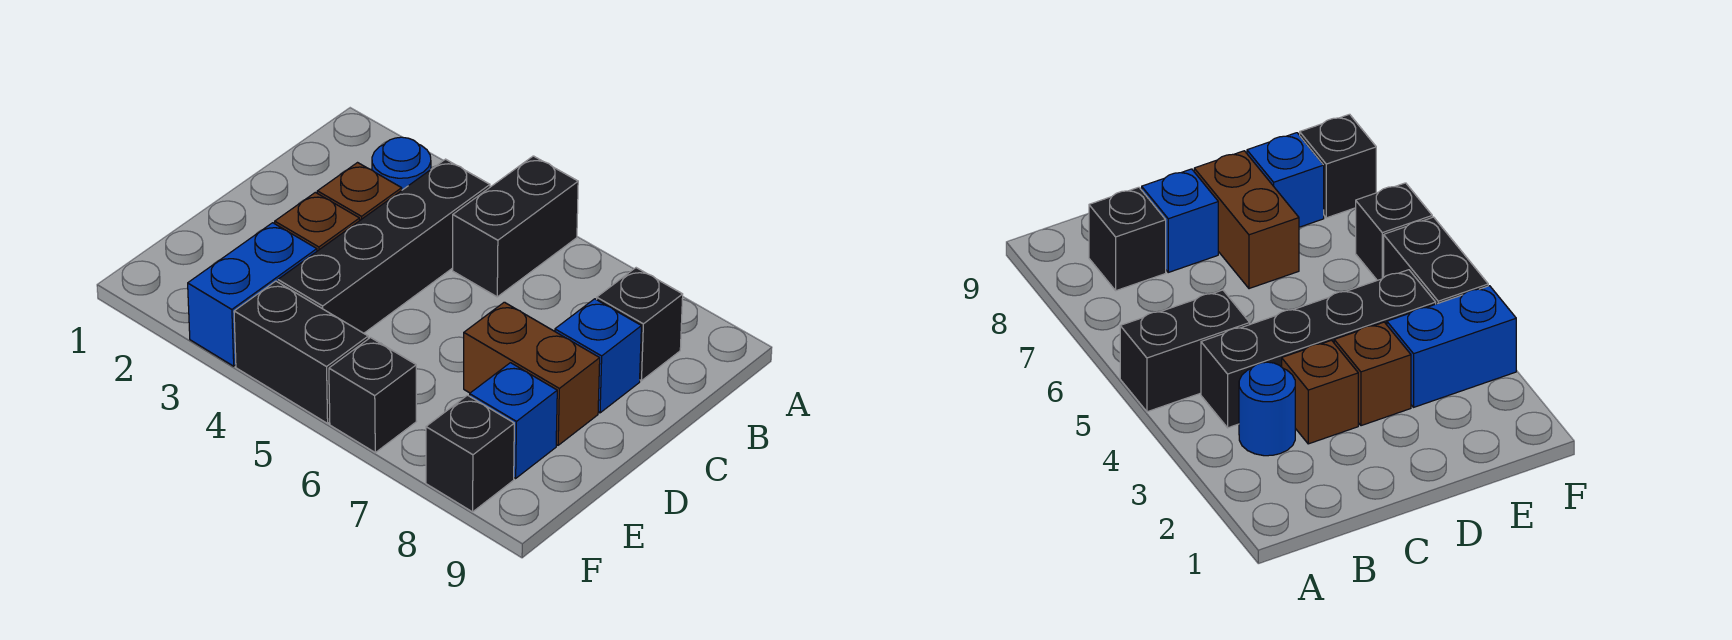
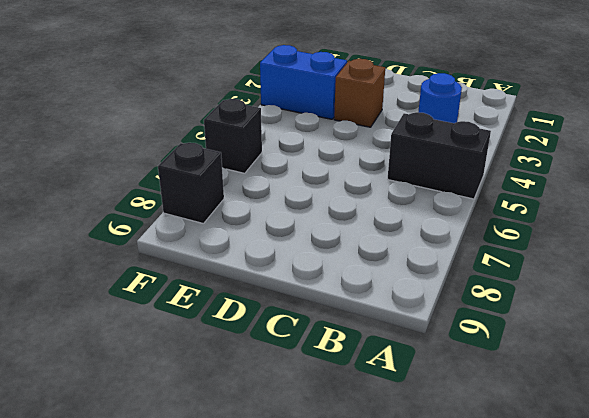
none -> black brick B4:E4 level 1
none -> black brick B8 level 1
none -> brown brick C3 level 1

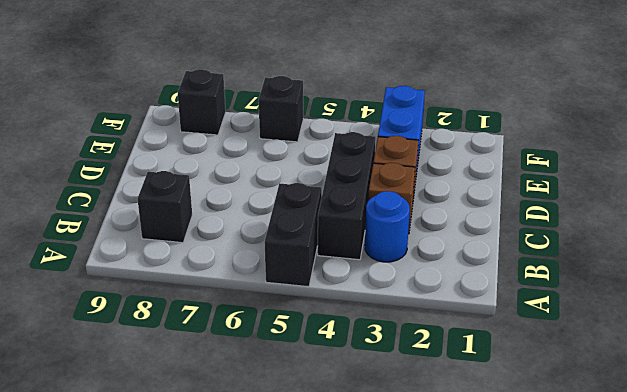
black brick B4:D4 level 1 -> black brick B4:E4 level 1
none -> blue brick C8 level 1
none -> brown brick D7:D8 level 1
none -> blue brick E8 level 1

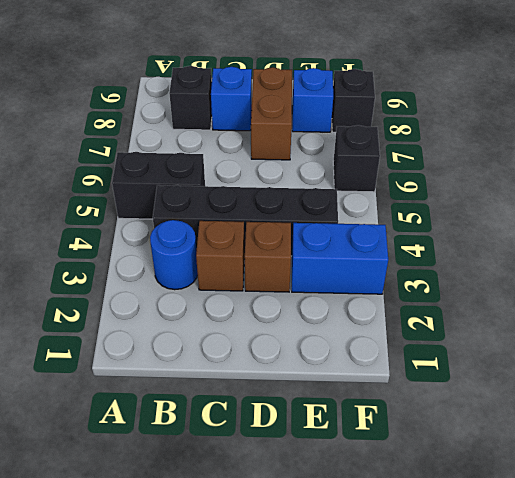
none -> black brick F4:F5 level 1

